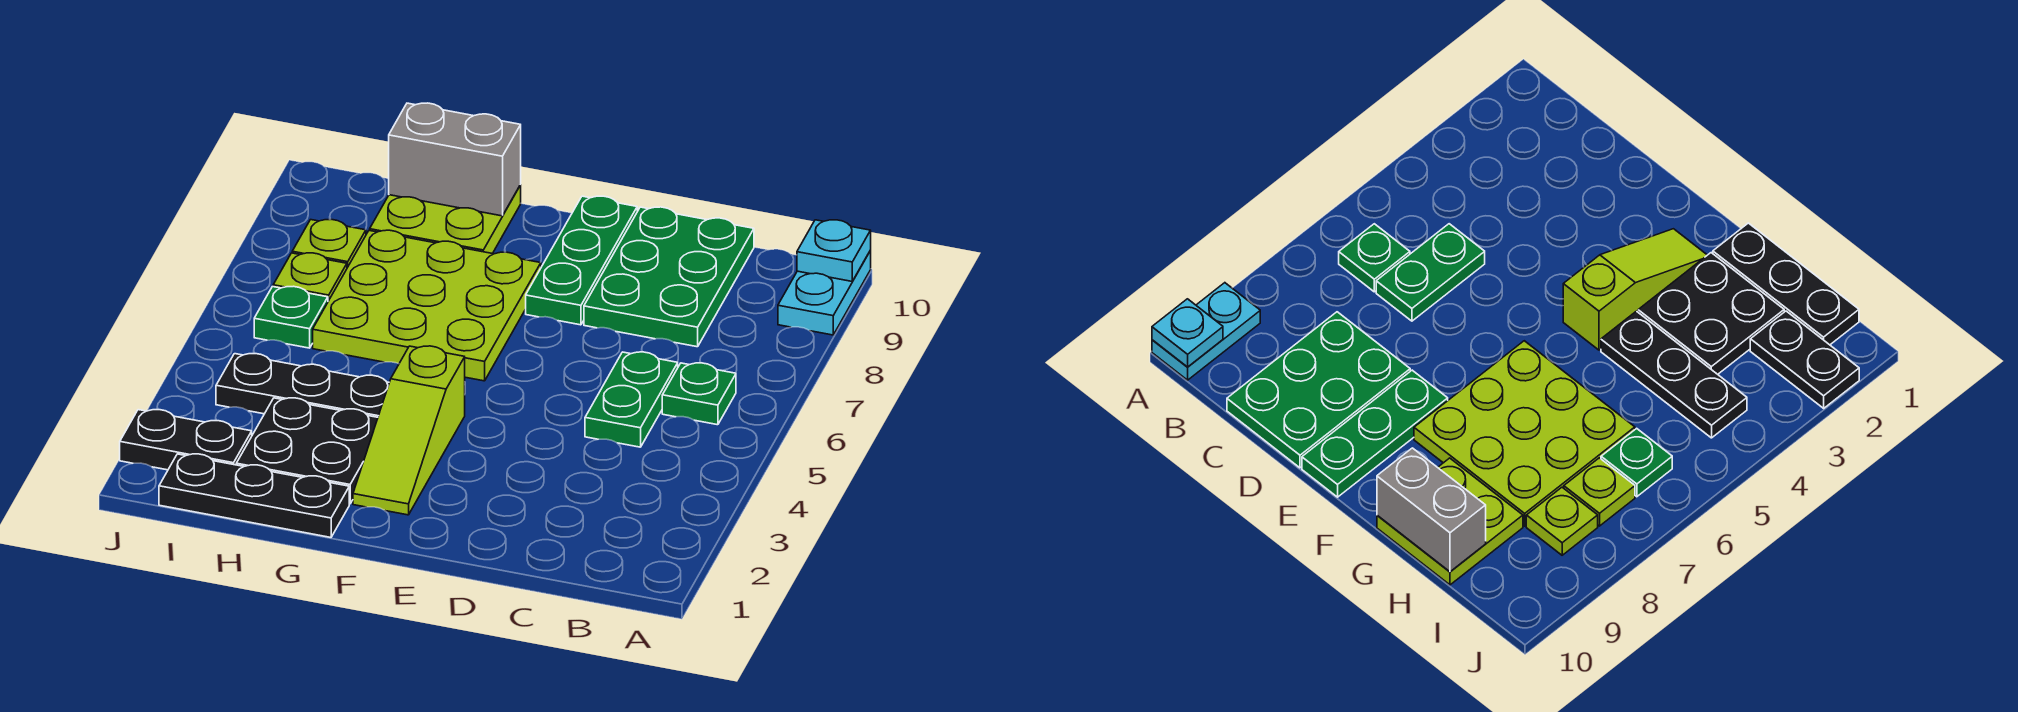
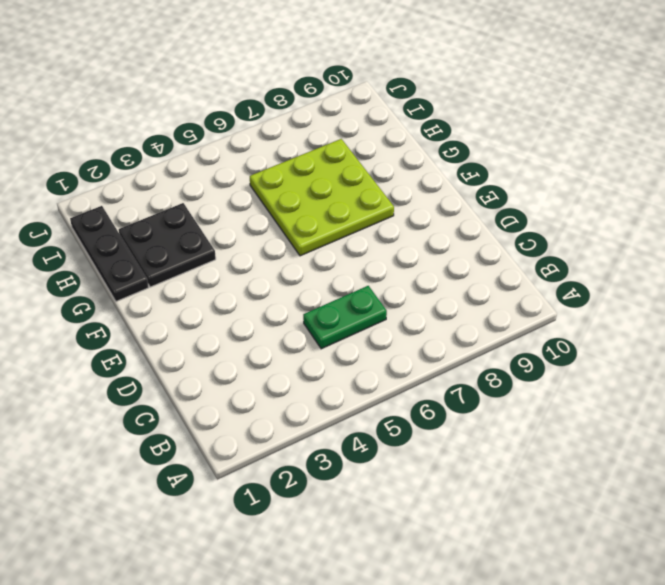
none -> cyan plate A9:A10 level 1
none -> green plate B6 level 1
none -> green plate C8:D10 level 1

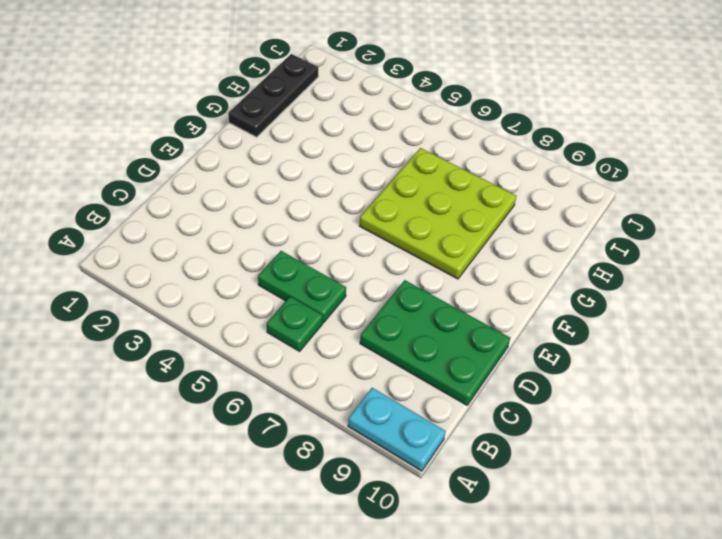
none -> green plate E8:E10 level 1
none -> lime slope F2:F4 level 1 top 4
none -> black plate G2:H3 level 1

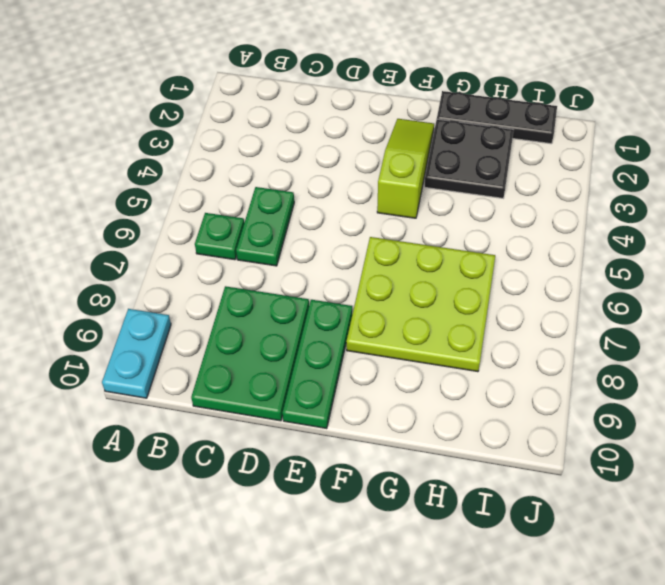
none -> black plate G4:I4 level 1
none -> lime plate G9:H10 level 1
none -> black plate I2:J2 level 1

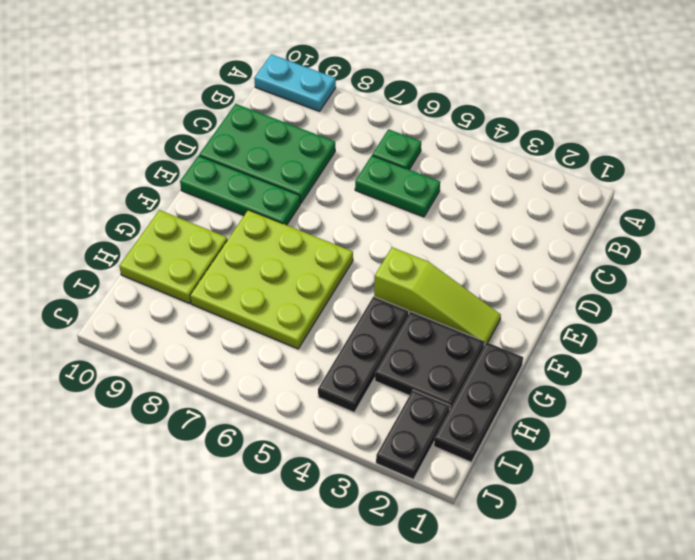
none -> green plate I6 level 1
none -> lime plate I7 level 1
none -> lime plate I8 level 1

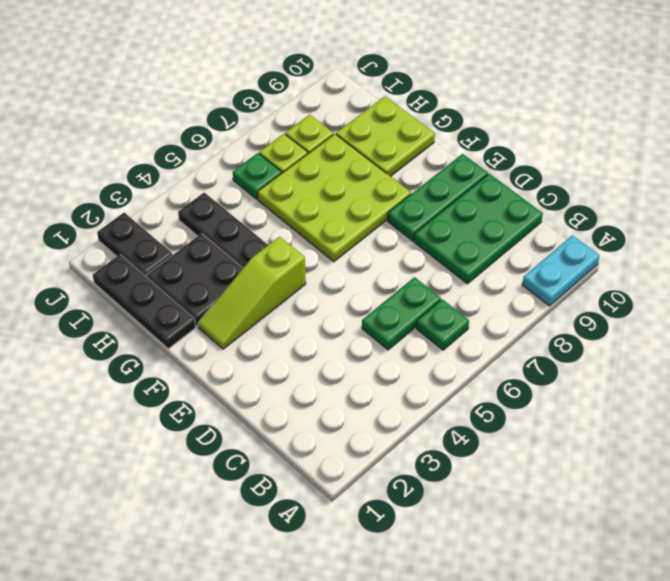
none -> cyan plate A10 level 2
none -> grey brick G10:H10 level 2

